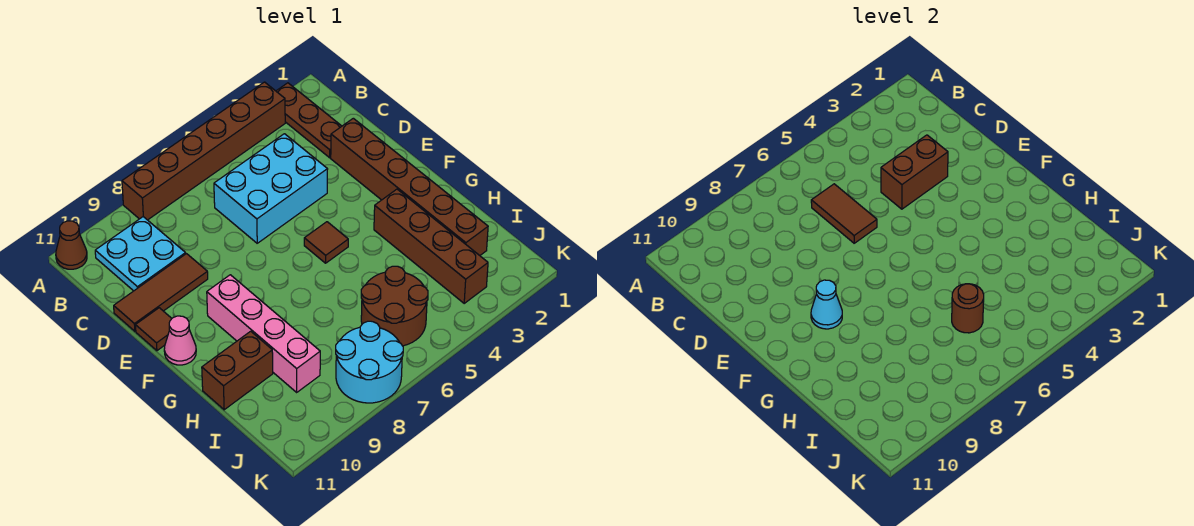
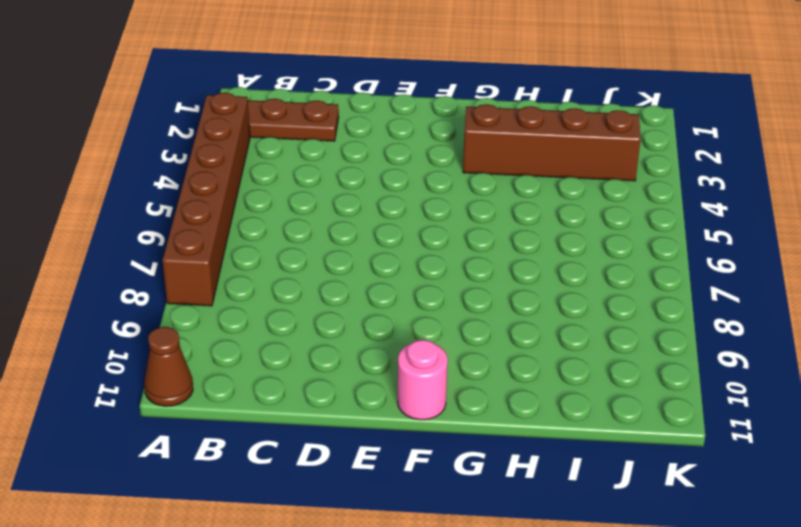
pink round brick F11 level 1 -> pink cone F11 level 1
none -> cyan plate B9:C10 level 1
none -> cyan brick C4:D6 level 1
none -> brown brick D2:I2 level 1

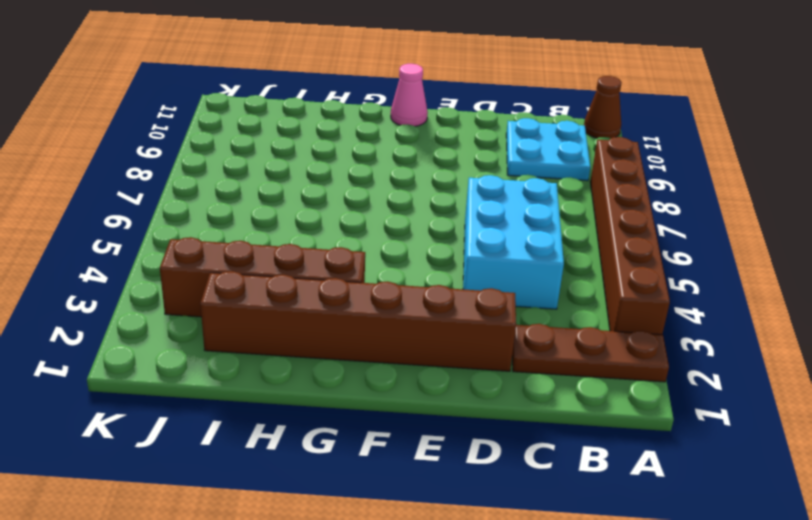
none -> brown tile D9:D11 level 1
none -> brown tile E11 level 1
none -> brown tile F5 level 1

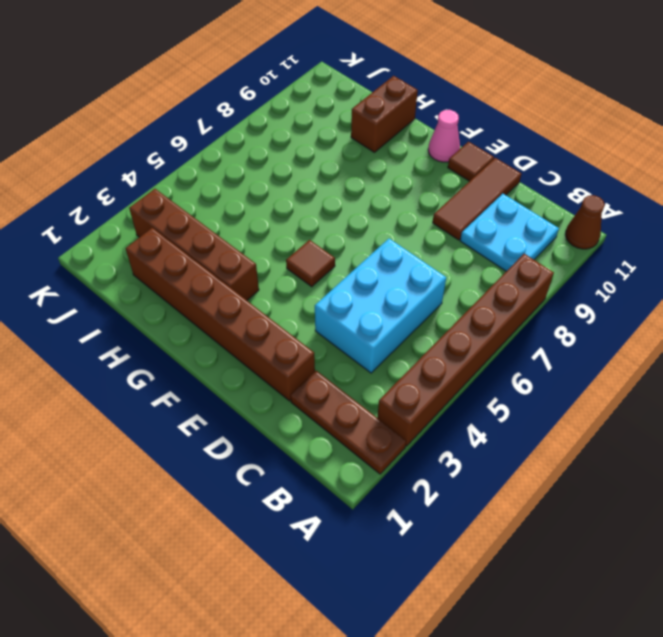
none -> pink brick F9:I9 level 1
none -> brown round brick I5:J6 level 1
none -> cyan round brick J7:K8 level 1

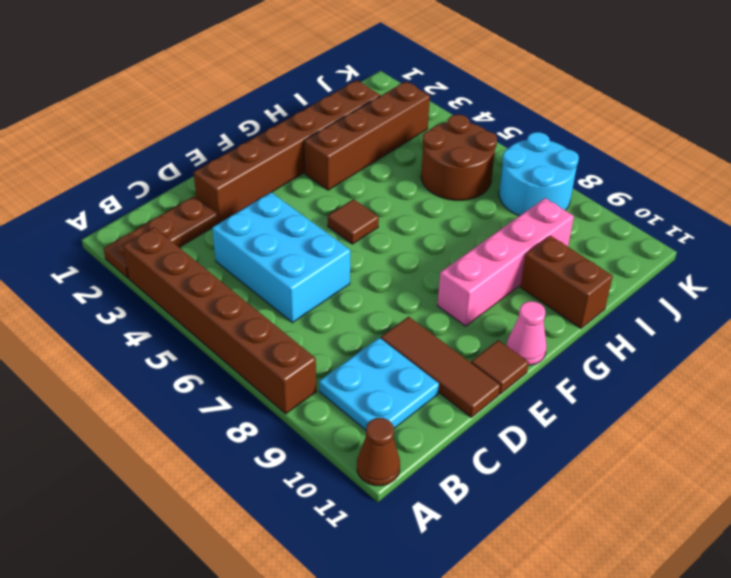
none -> brown tile C6:D6 level 2
none -> brown brick D3:D4 level 2
none -> cyan cone F9 level 2

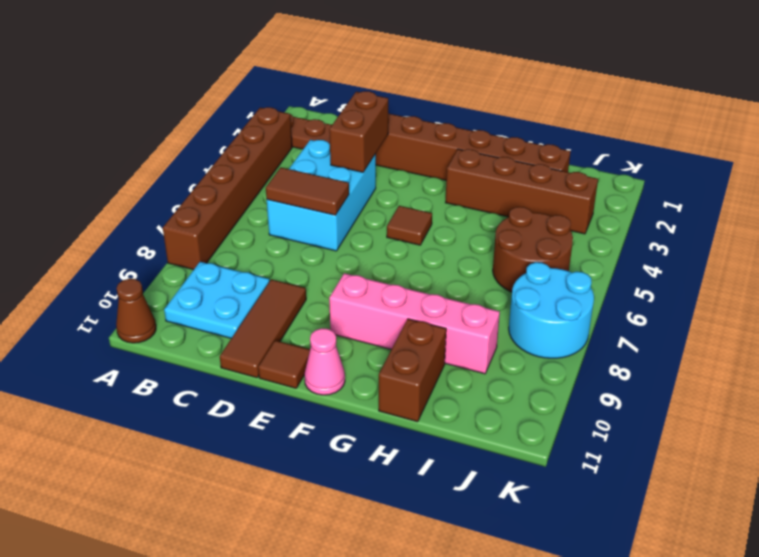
none -> cyan cone F9 level 2
none -> brown round brick I6 level 2

